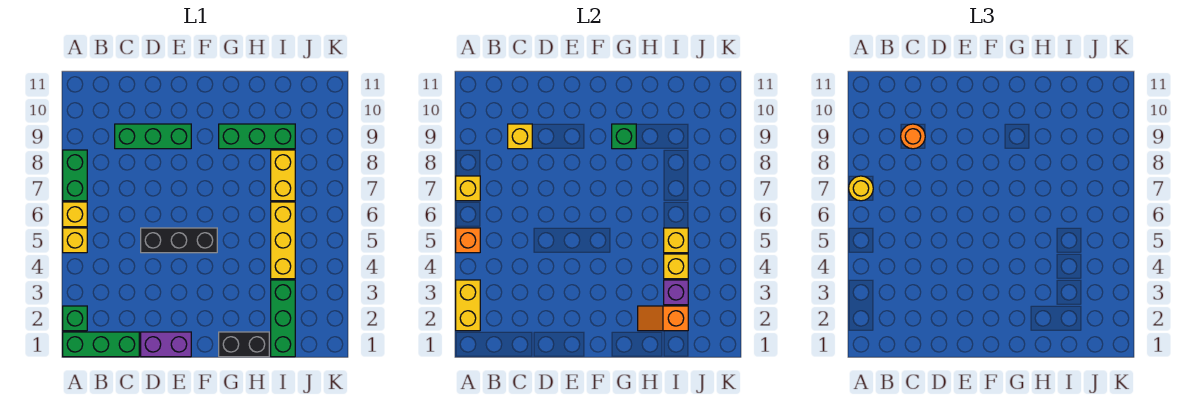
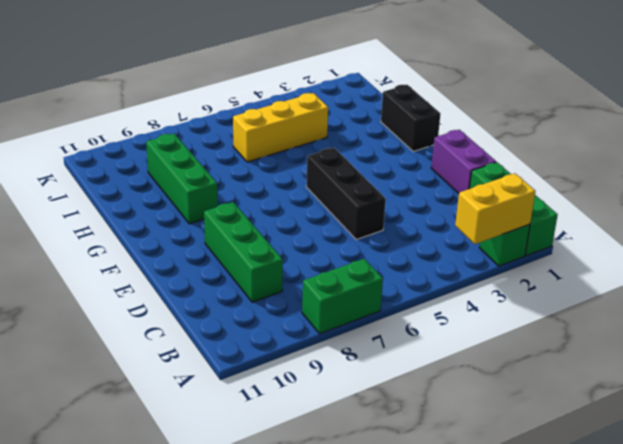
none -> yellow brick A5 level 1
none -> yellow brick A6 level 1
none -> green brick I1:I3 level 1

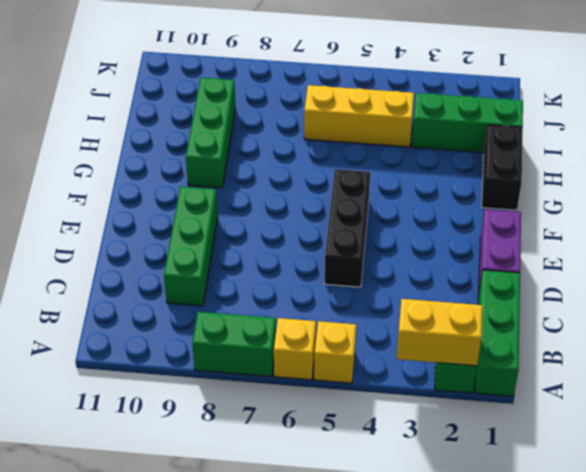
none -> yellow brick I7:I8 level 1
none -> orange brick A5 level 2
none -> yellow brick A7 level 2

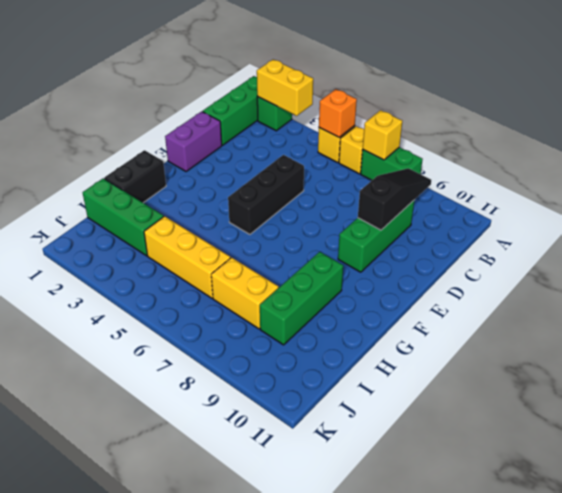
black slope B9:D9 level 2 top D -> yellow brick C9 level 2
none -> green brick G9 level 2
none -> orange slope H2:I2 level 2 top I
none -> purple brick I3 level 2

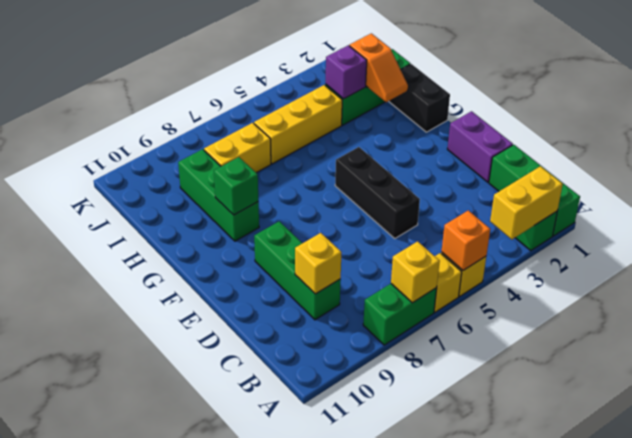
none -> yellow brick I4 level 2
none -> yellow brick I5 level 2
none -> yellow round brick A7 level 3

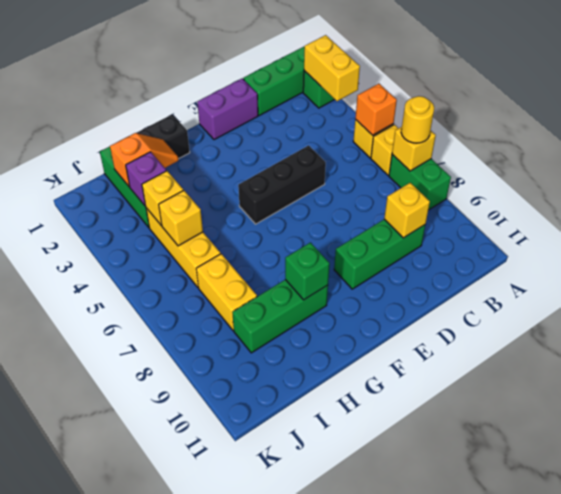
none -> orange round brick C9 level 3

